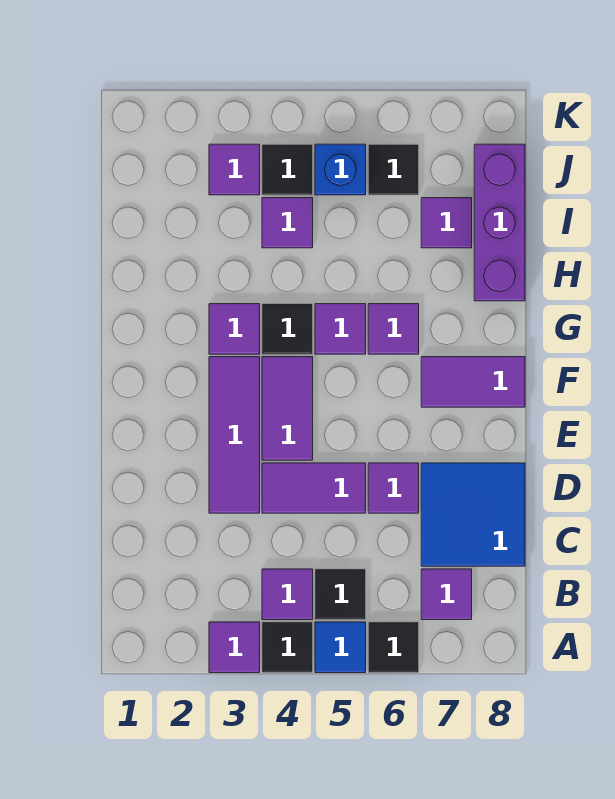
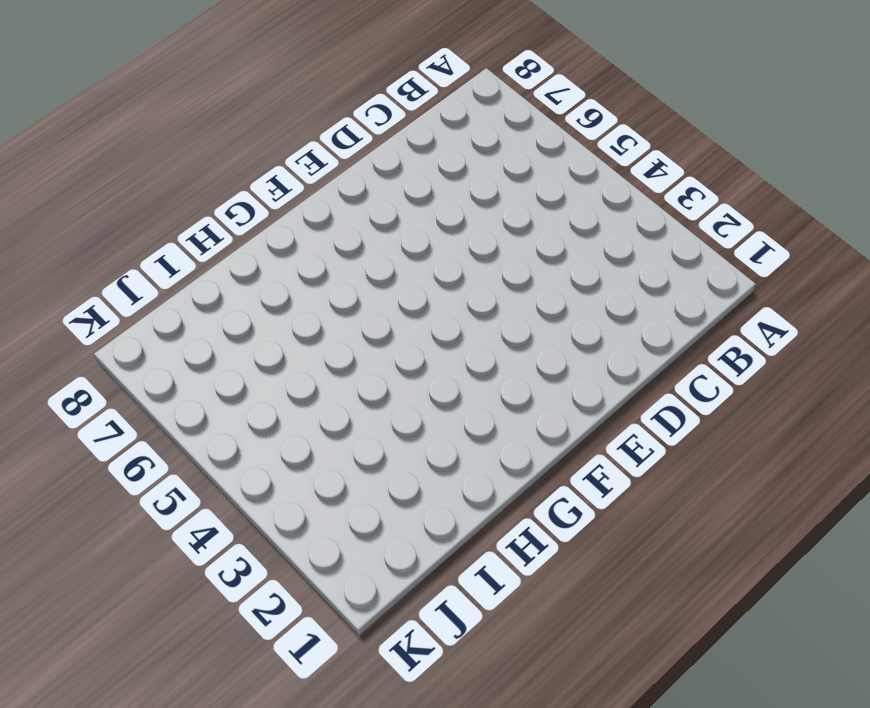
none -> purple tile A3 level 1
none -> black tile A4 level 1
none -> blue tile A5 level 1

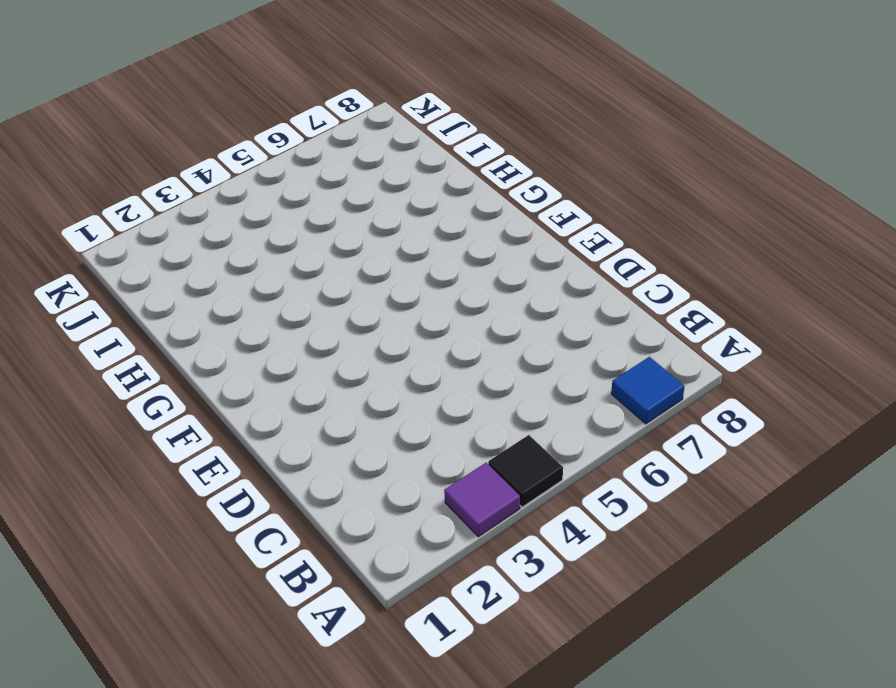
blue tile A7 level 1 -> blue tile A5 level 1
none -> black tile A6 level 1
none -> purple tile B4 level 1
none -> black tile B5 level 1

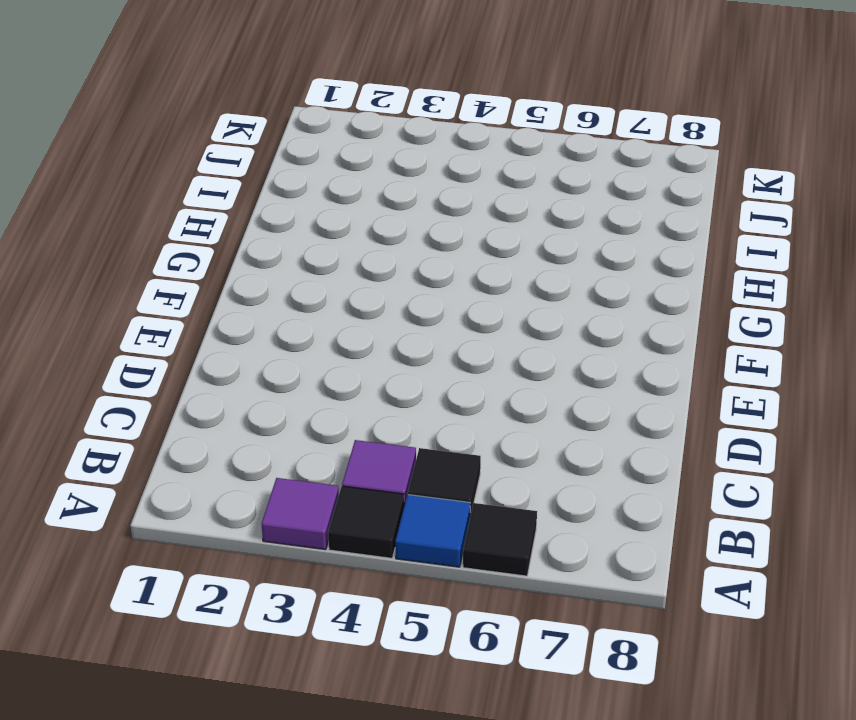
none -> purple tile B7 level 1
none -> blue tile C7:D8 level 1
none -> purple tile D3:F3 level 1

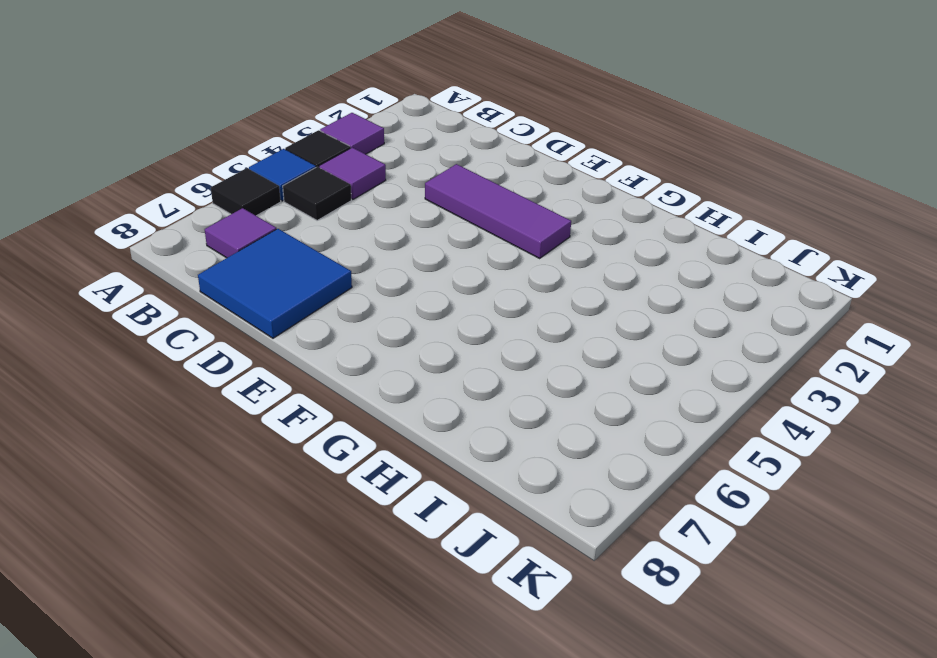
none -> purple tile D4:D5 level 1
none -> purple tile D6 level 1
none -> purple tile E4:F4 level 1

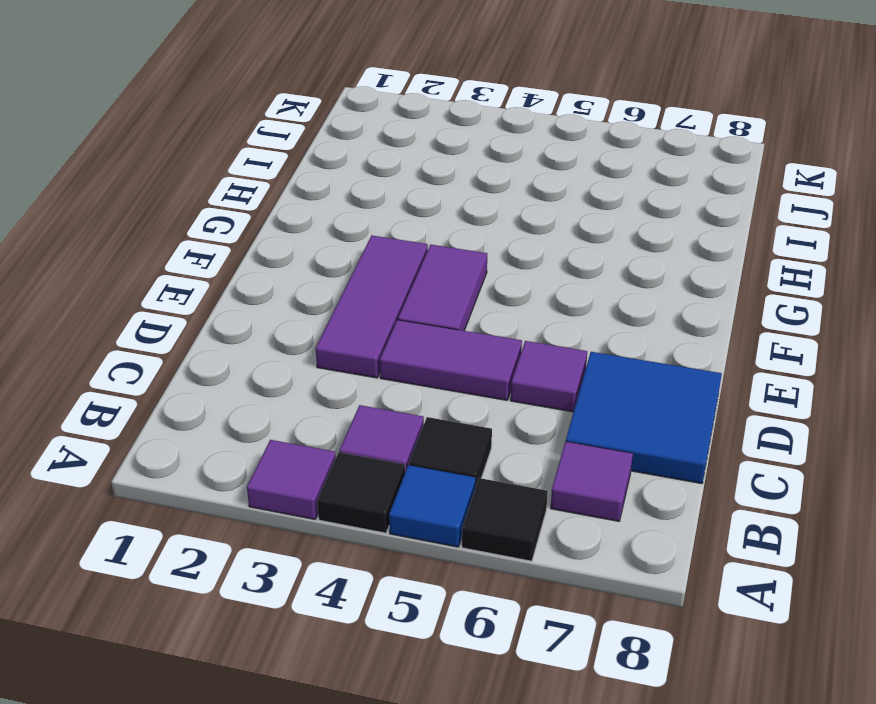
none -> purple tile F7:F8 level 1
none -> purple tile G3 level 1
none -> black tile G4 level 1

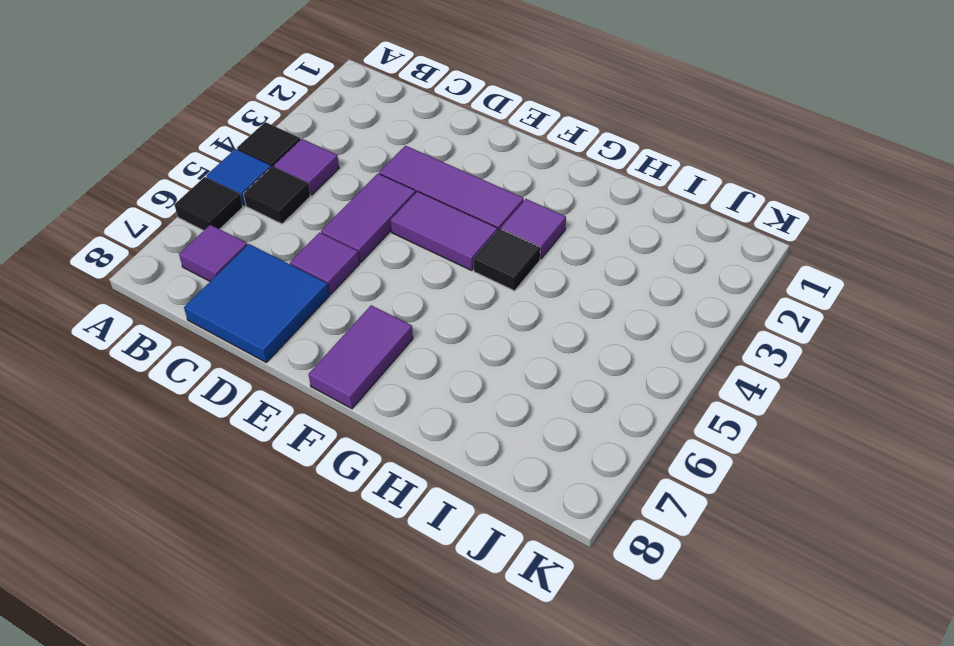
none -> purple tile A3 level 1
none -> purple tile G5 level 1
none -> purple tile G6 level 1

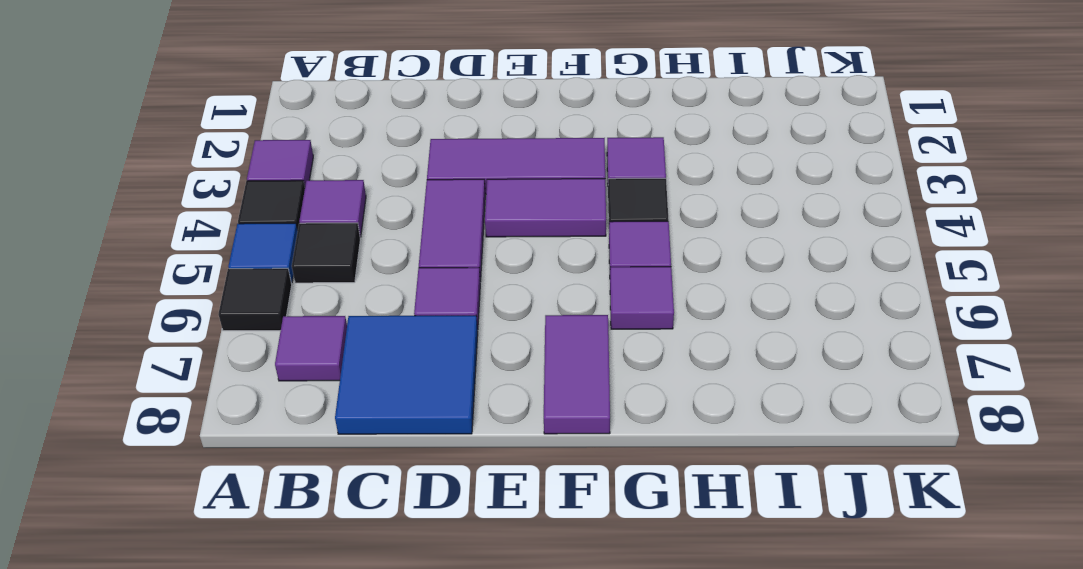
none -> purple brick H8:J8 level 1
none -> purple tile I4 level 1
none -> purple tile I7 level 1

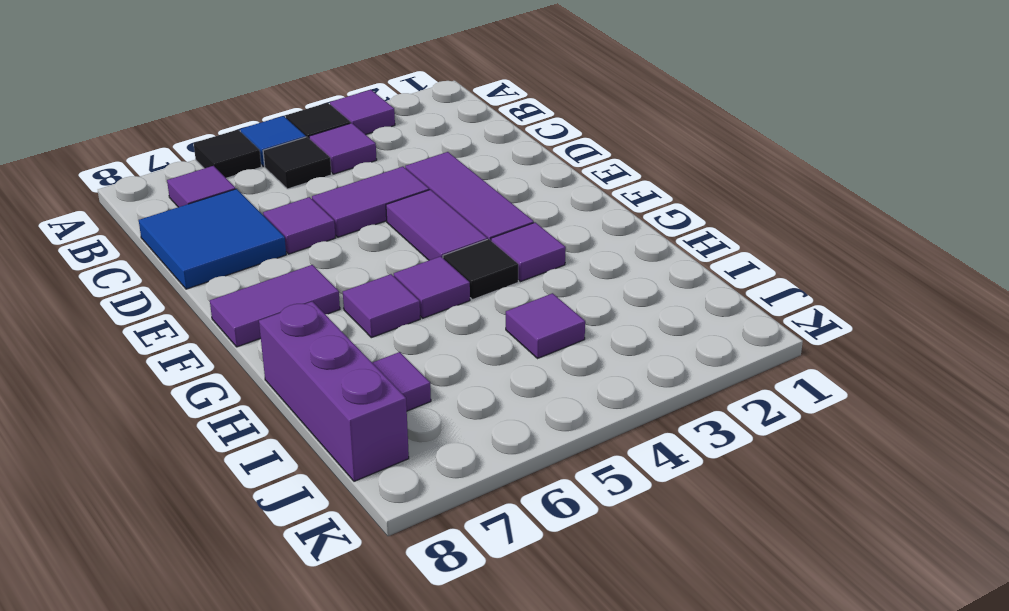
none -> purple tile J3 level 1
none -> black tile J4 level 1
none -> blue brick J5 level 1

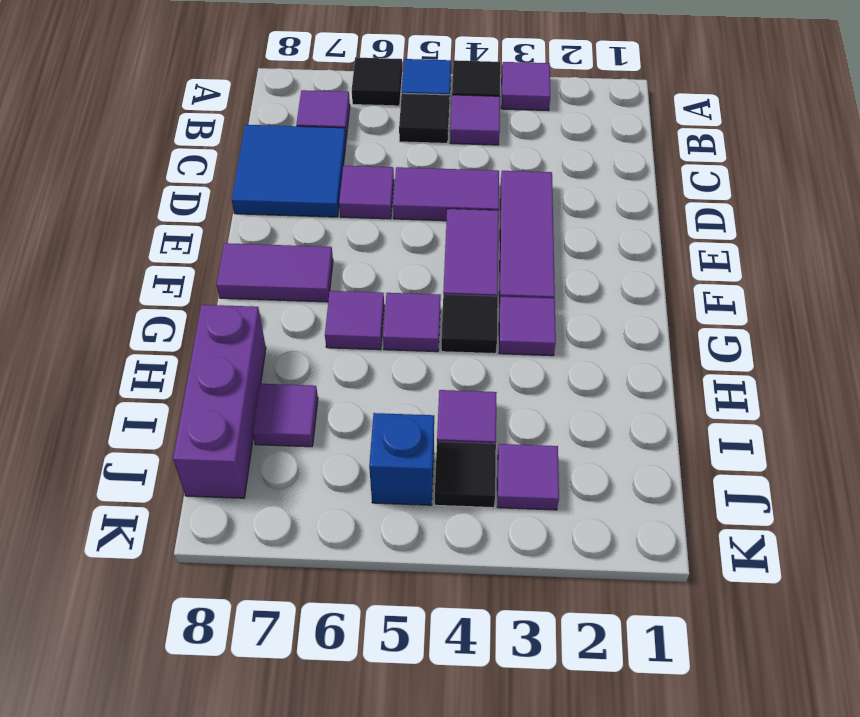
none -> black tile J6 level 1

